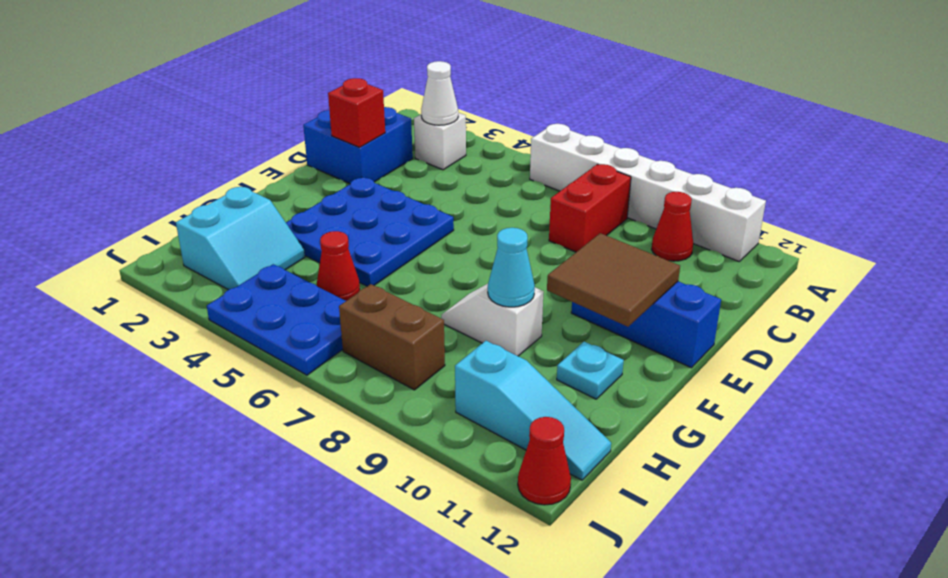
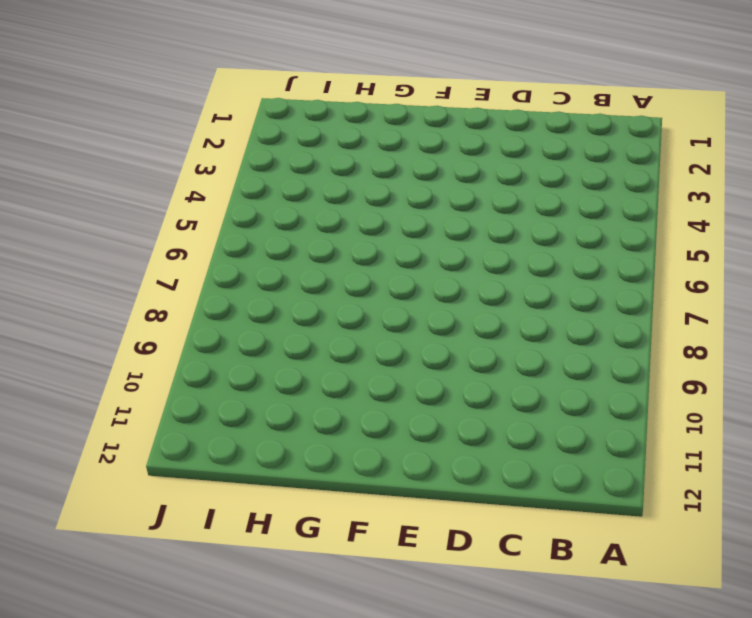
none -> white brick A6:A11 level 1
none -> white brick B3 level 1
none -> red brick B8:C8 level 1

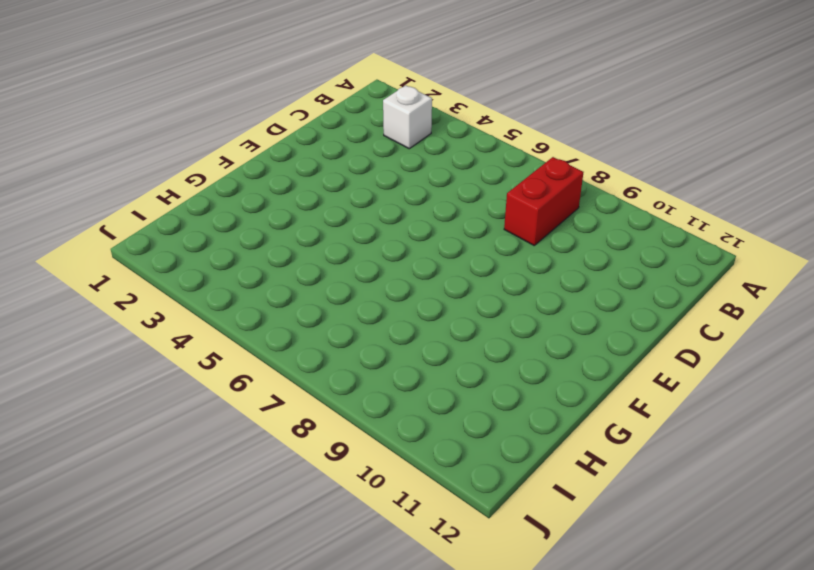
none -> white brick A6:A11 level 1
none -> red cone B10 level 1
none -> blue brick C1:D2 level 1

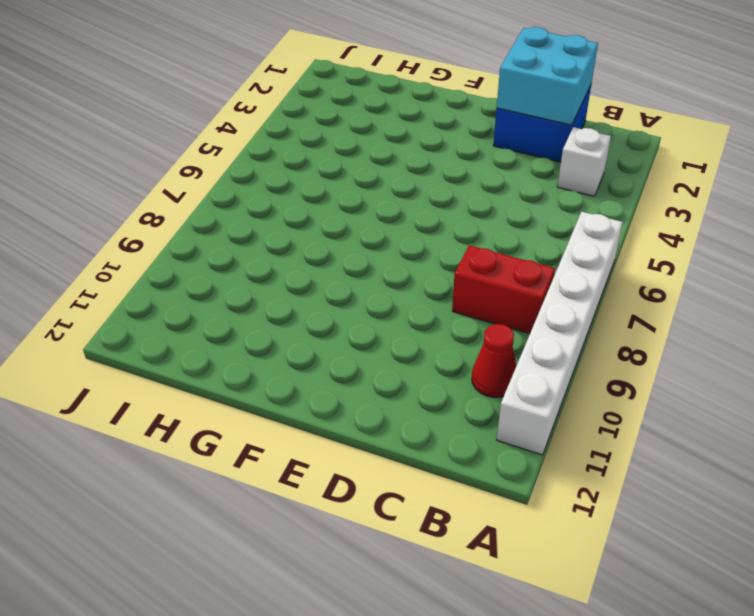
cyan brick C1:D2 level 2 -> red brick D2 level 2
none -> blue plate E3:G5 level 1
none -> blue brick E10:E12 level 1
none -> white slope G8:G9 level 1 top 9

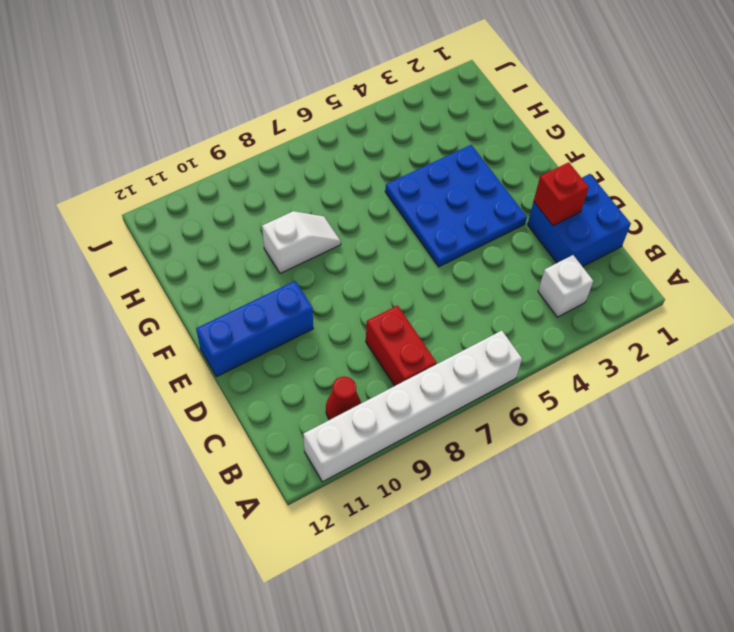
none -> cyan plate G11 level 1
none -> cyan slope H2:I3 level 1 top 2
none -> red cone H5 level 1

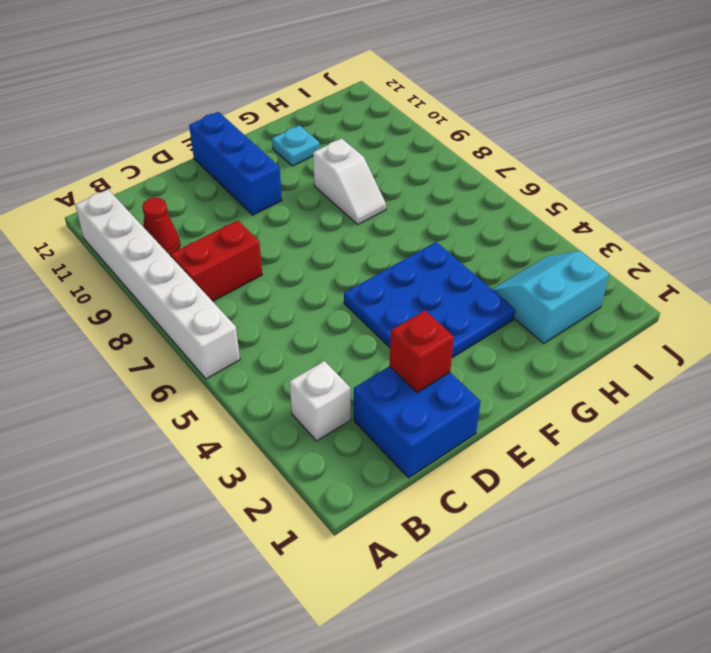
none -> red cone H5 level 1
none -> blue plate I4:J6 level 1
none -> brown brick I7:I8 level 1

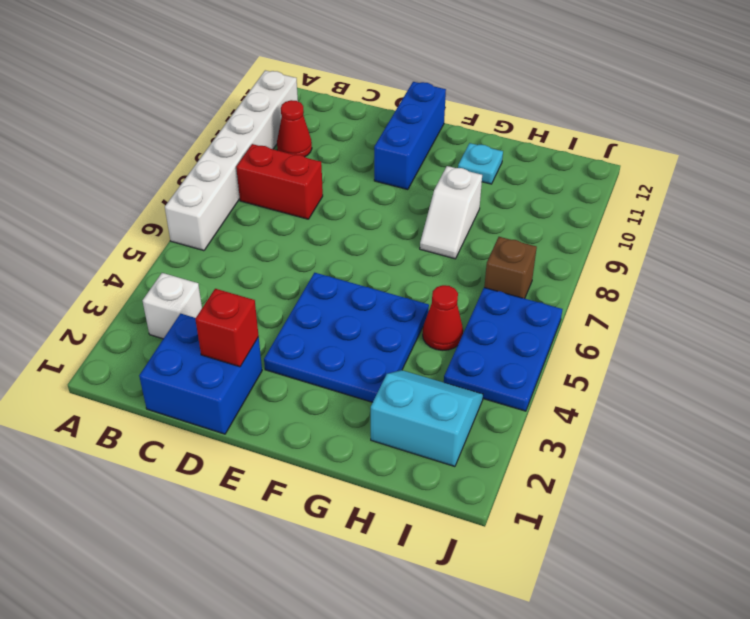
brown brick I7 level 1 -> brown brick I7:I8 level 1
none -> cyan slope I10:I12 level 1 top 10
none -> red cone J12 level 1
none -> white cone B3 level 2

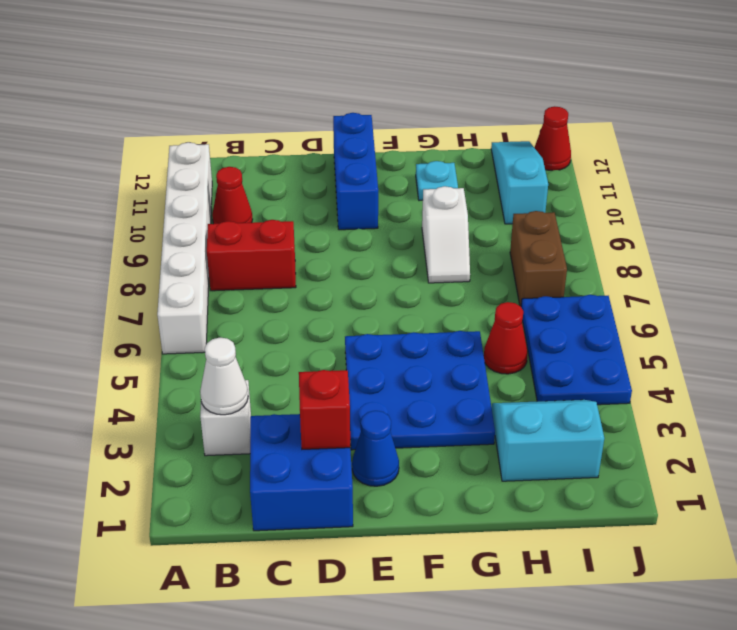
blue cone E2 level 1 -> none
none -> brown tile E10:F11 level 2
none -> cyan cone G9 level 2

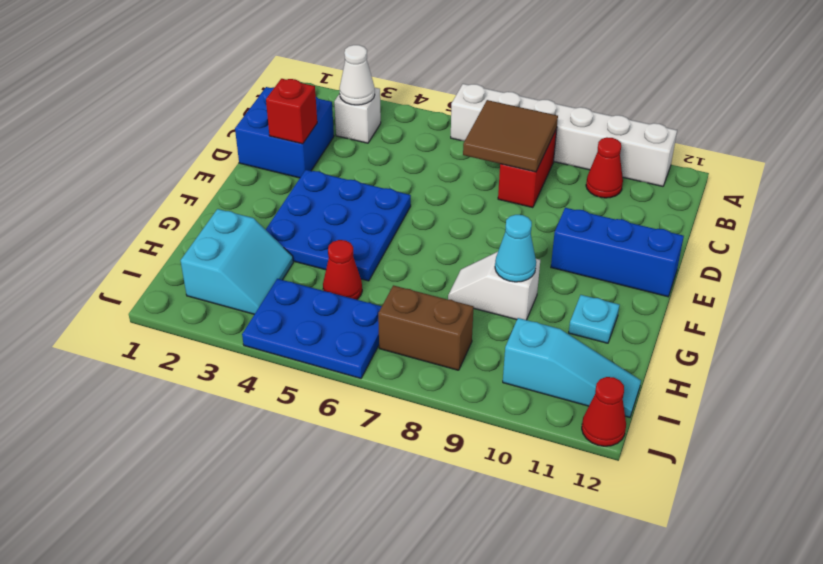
brown tile B7:C8 level 2 -> brown tile E10:F11 level 2

